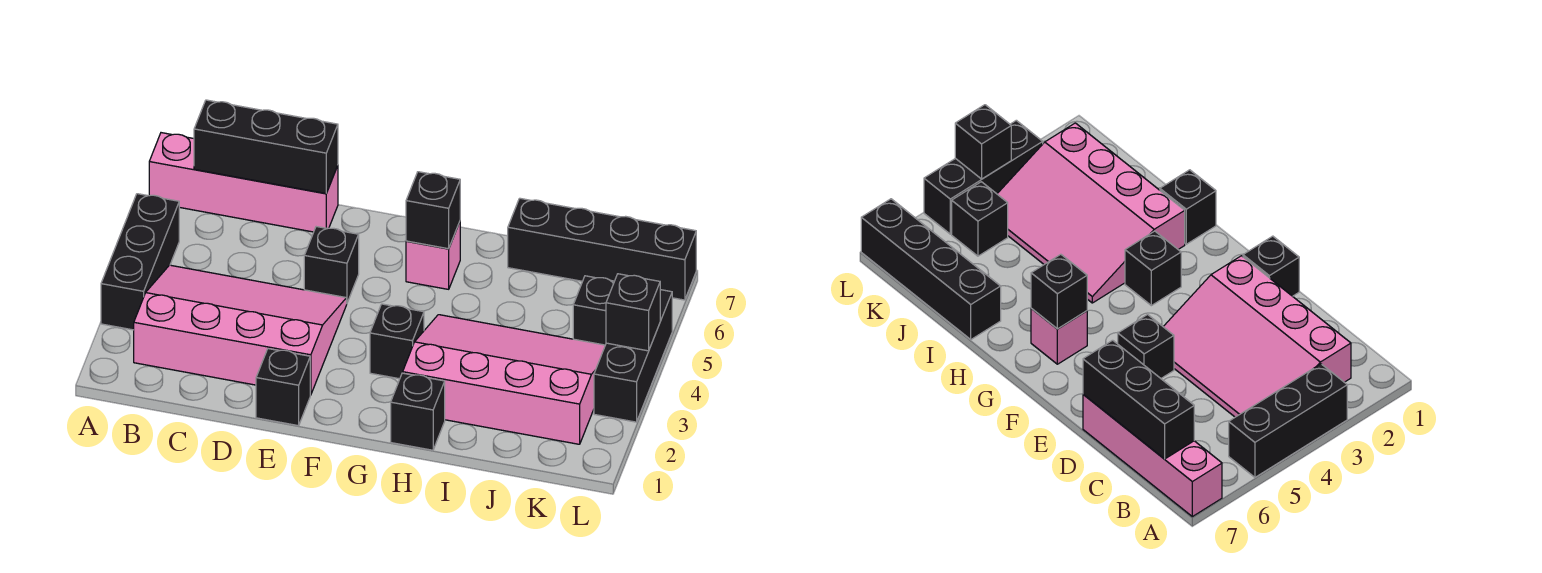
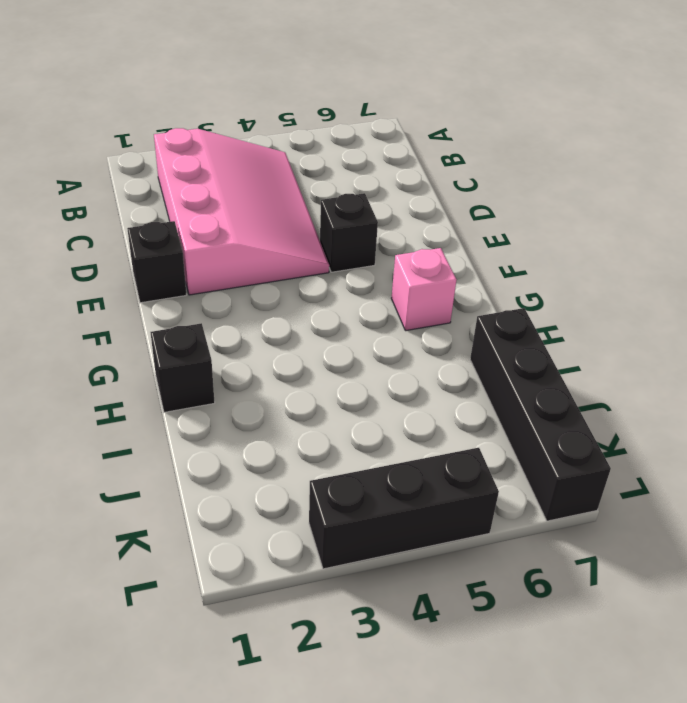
none -> black brick A3:A5 level 1
none -> pink brick A7:D7 level 1
none -> black brick G3 level 1

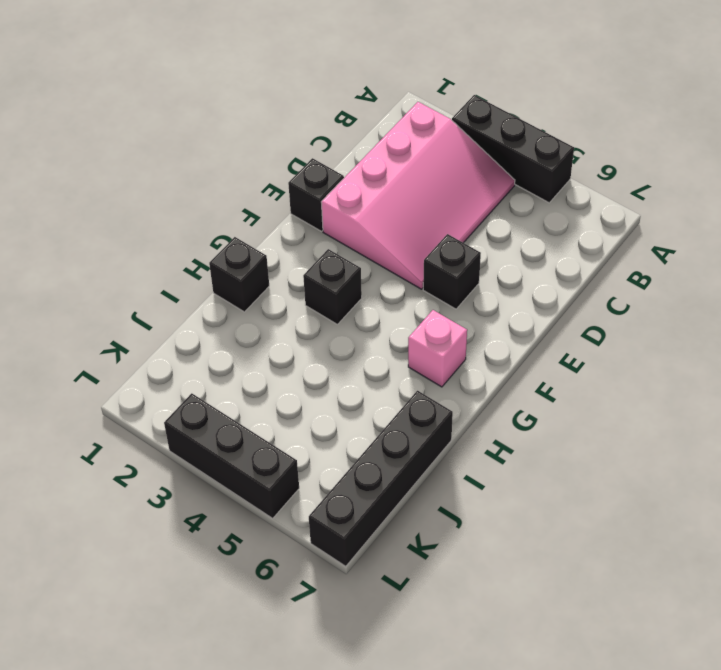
none -> pink brick A7:D7 level 1
none -> pink slope H2:K4 level 1 top 2
none -> black brick K5 level 1

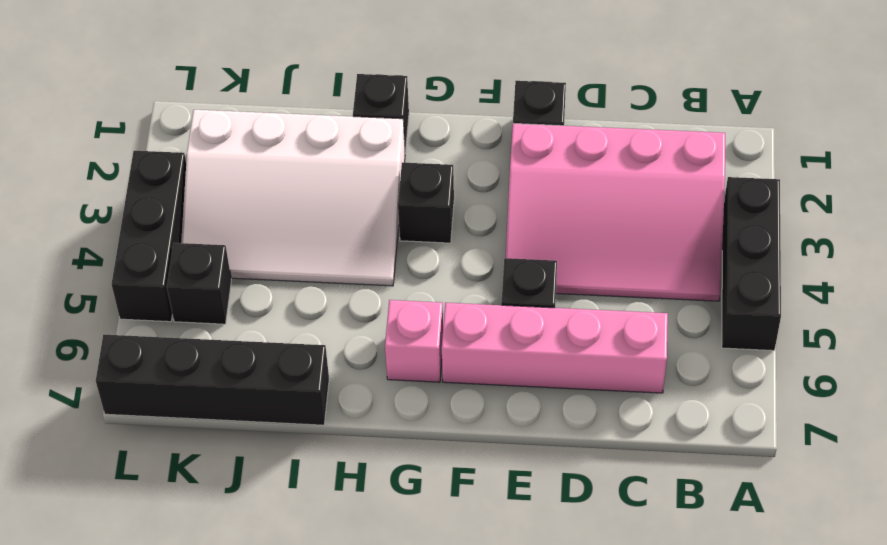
pink brick C6:F6 level 1 -> pink brick A7:D7 level 1
white slope H2:K4 level 1 top 2 -> pink slope H2:K4 level 1 top 2
none -> black brick B7:D7 level 2
none -> black brick G6 level 2
none -> black brick L4 level 2

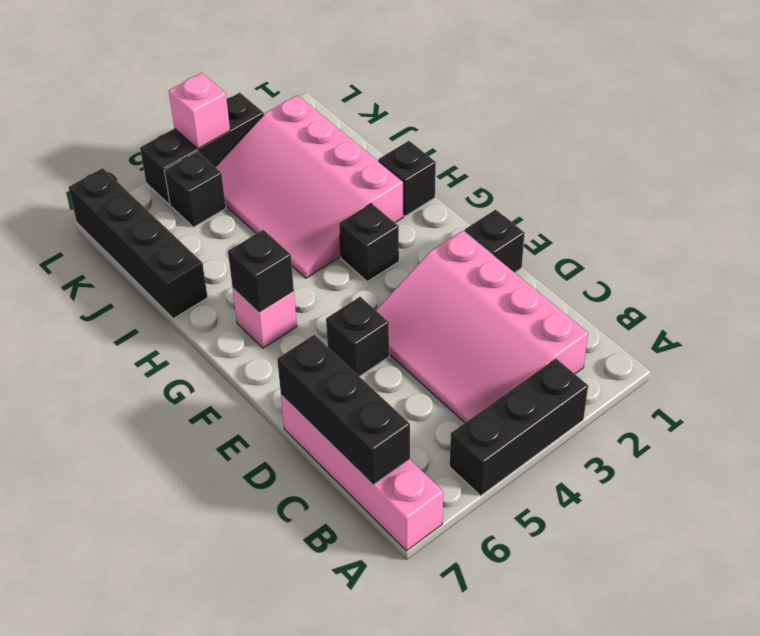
pink brick L4 level 2 -> black brick L4 level 2

